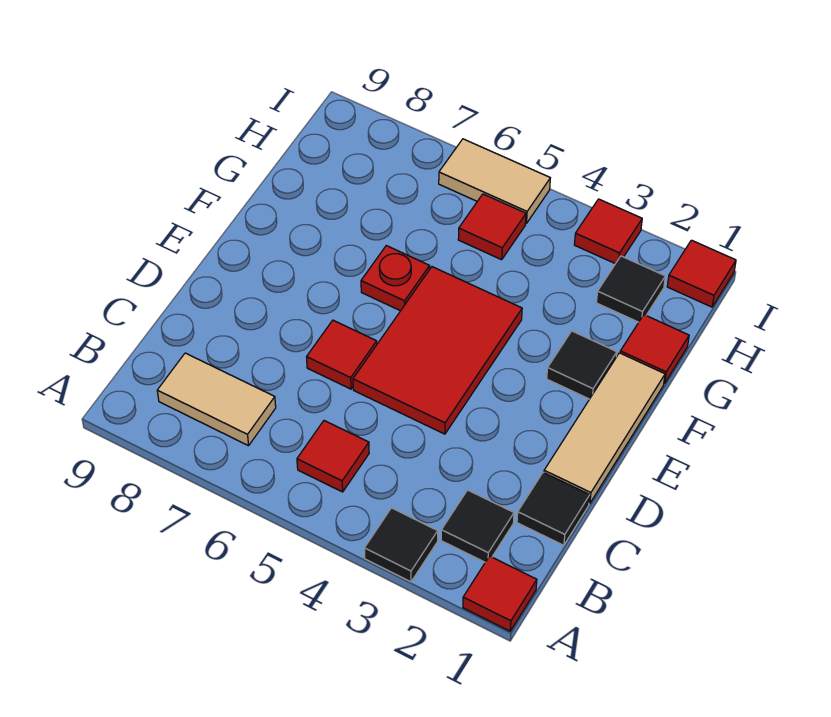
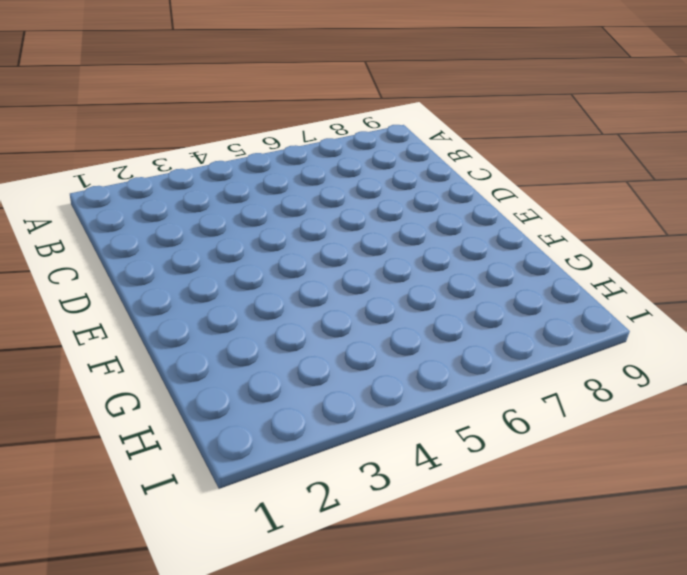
none -> red tile A1 level 1
none -> black tile A3 level 1
none -> black tile B2 level 1

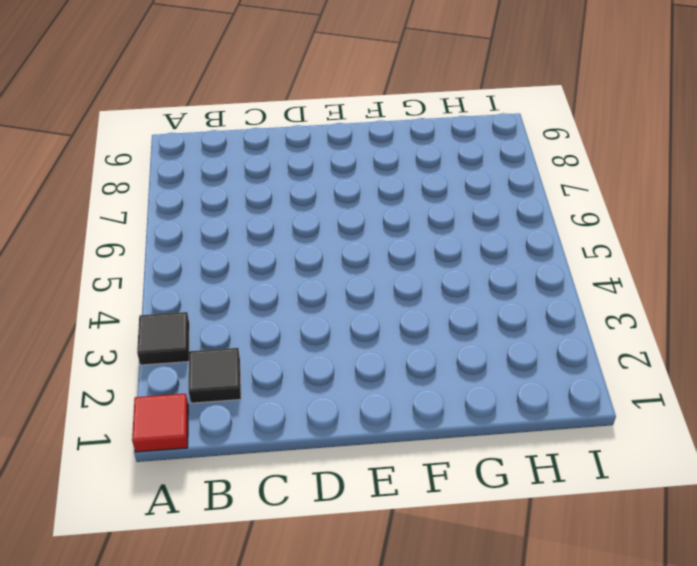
none -> red tile B5 level 1
none -> tan tile B7:B8 level 1
none -> black tile C1 level 1

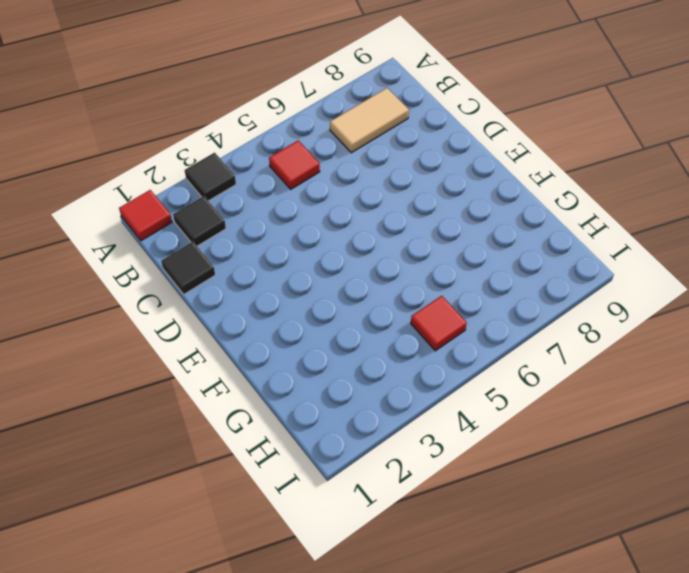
none -> tan tile D1:F1 level 1
none -> red tile D4:F5 level 1
none -> red tile D6 level 1

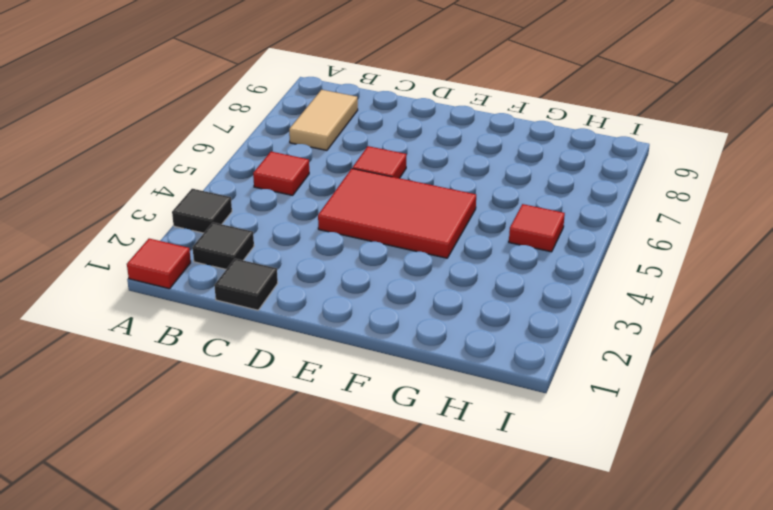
none -> tan tile D1:F1 level 1
none -> black tile F2 level 1
none -> red plate F6 level 1

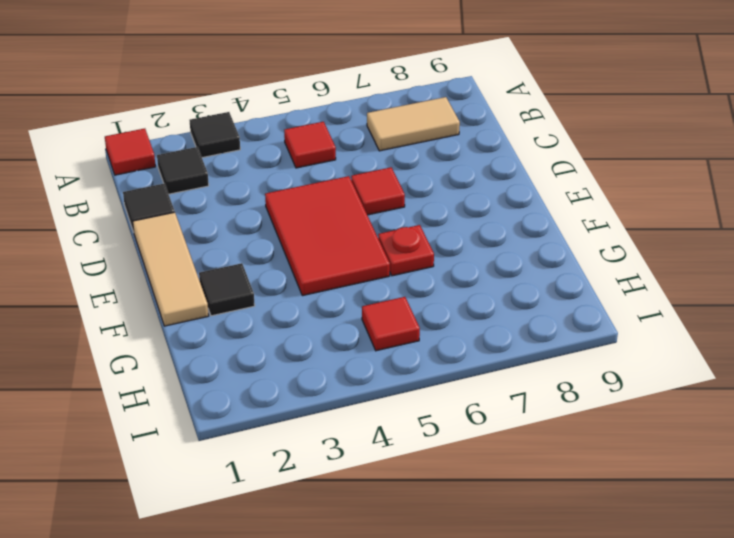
none -> red tile G1 level 1
none -> black tile H2 level 1
none -> red tile I1 level 1

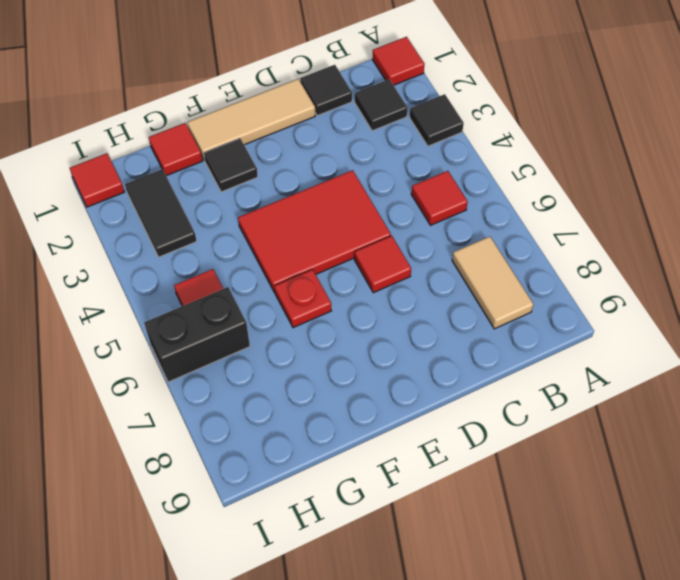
black tile H2:H3 level 1 -> black tile H2 level 1
black brick H6:I6 level 1 -> tan tile I5:I6 level 1
none -> red tile I3 level 1

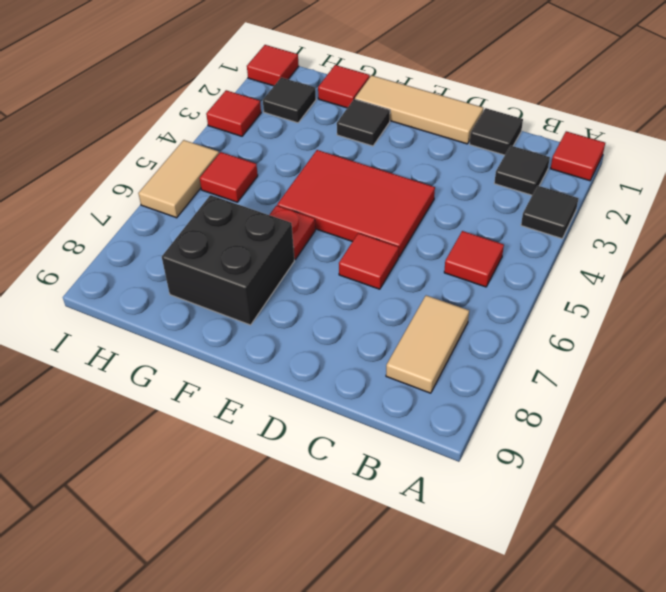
black brick F7:G8 level 1 -> none

